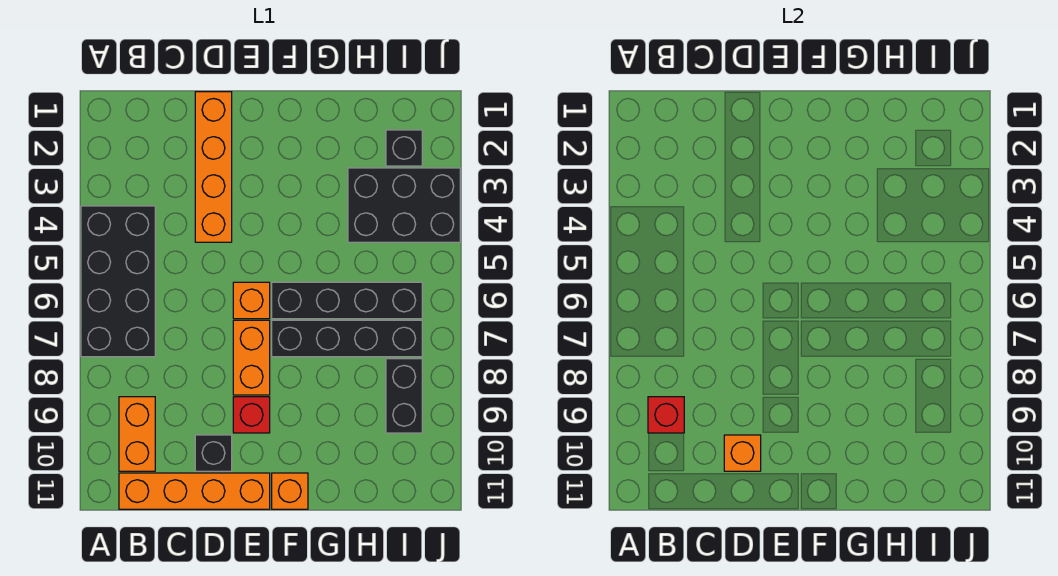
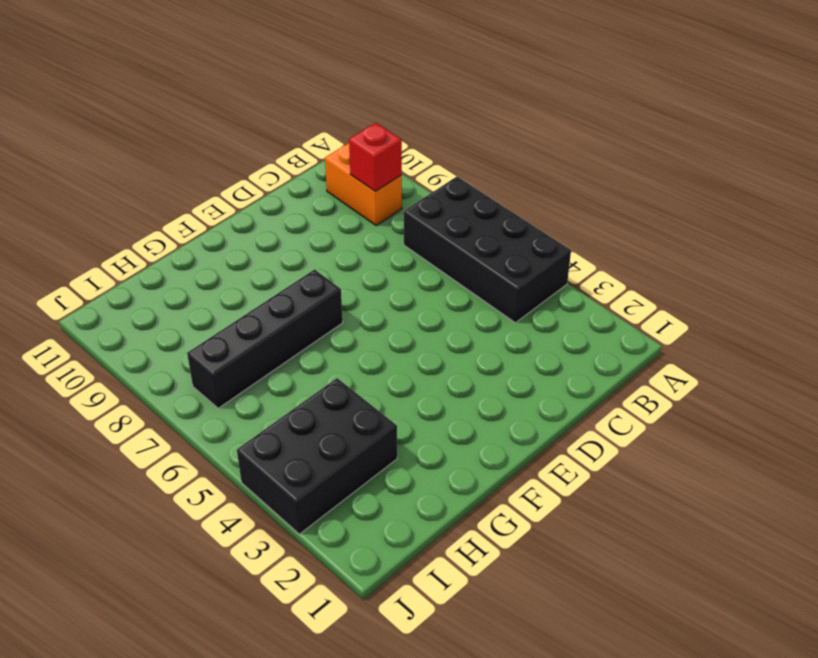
none -> orange brick B11:E11 level 1
none -> orange brick D1:D4 level 1
none -> black brick D10 level 1

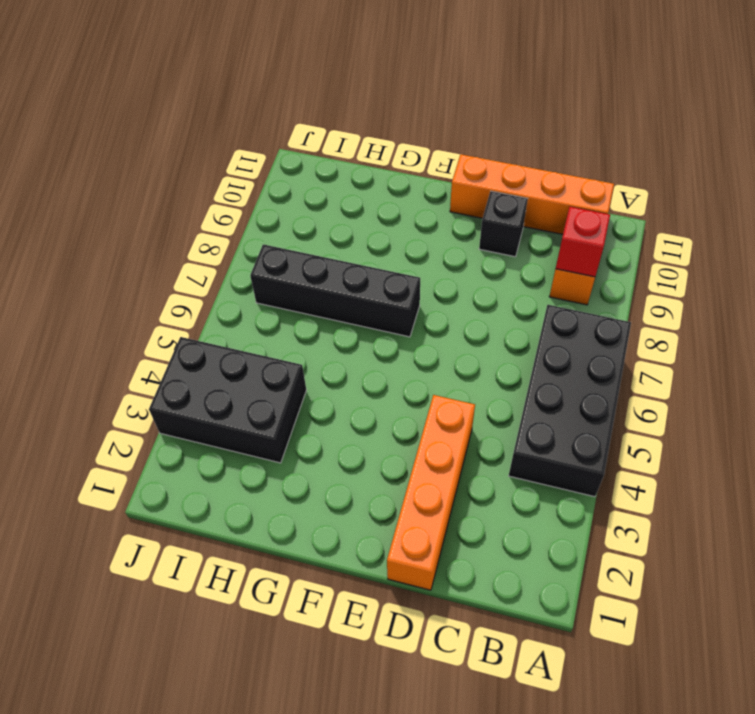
none -> orange brick E6 level 1
none -> orange brick E7:E8 level 1
none -> red brick E9 level 1

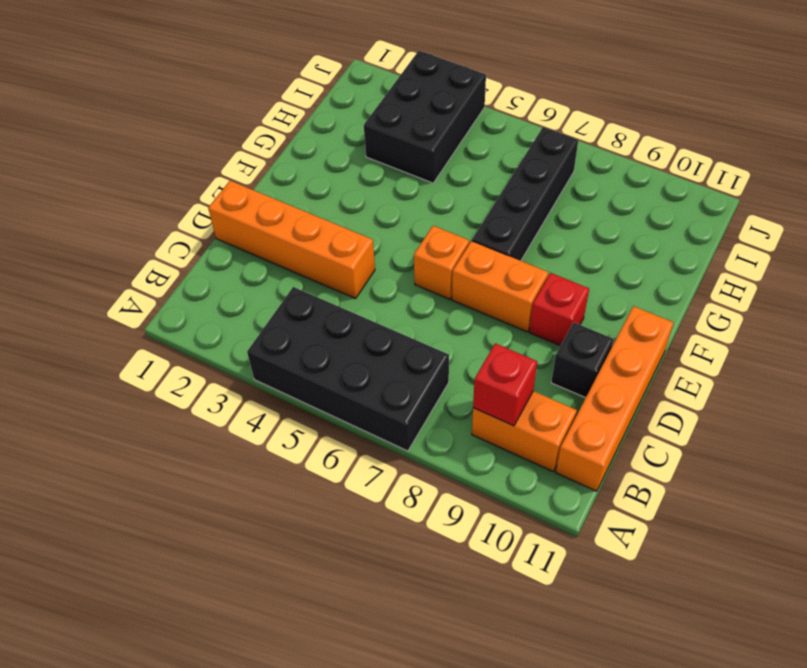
none -> black brick F6:I6 level 1
none -> orange brick F11 level 1
none -> black brick I2 level 1

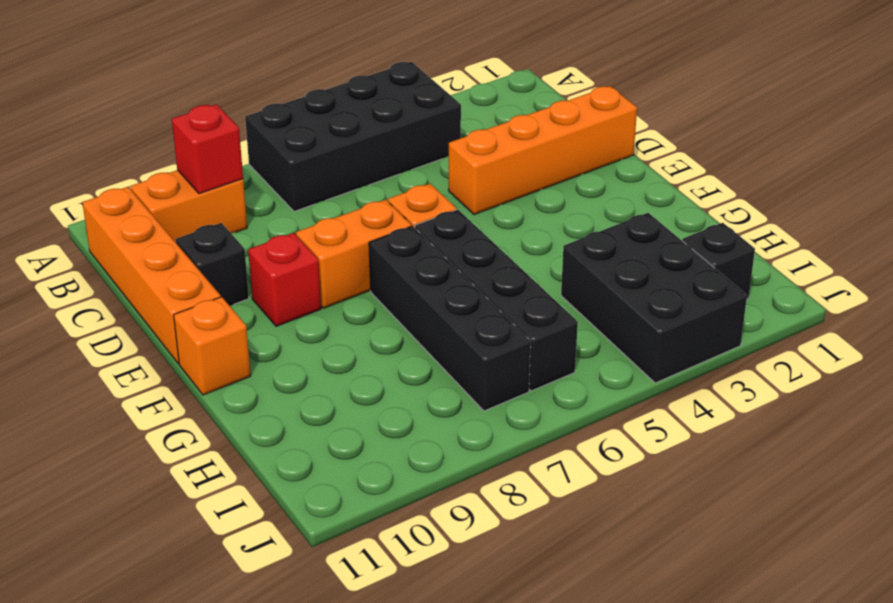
none -> black brick I8:I9 level 1
none -> orange brick D10 level 2

